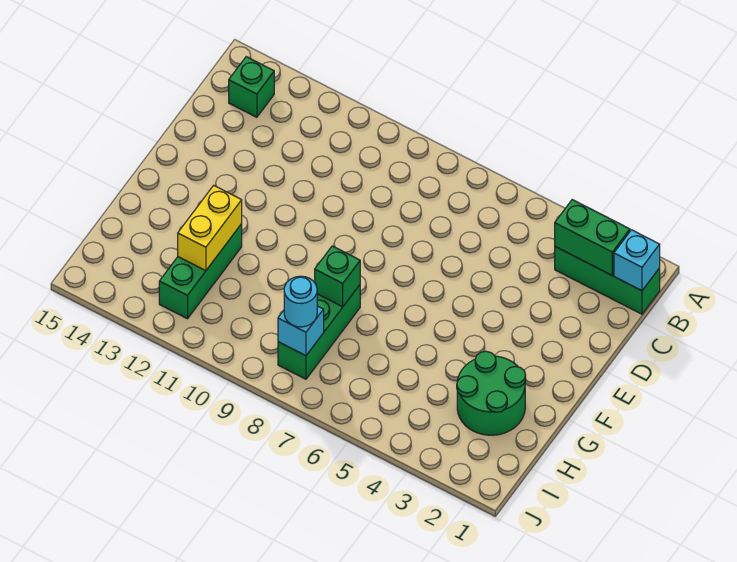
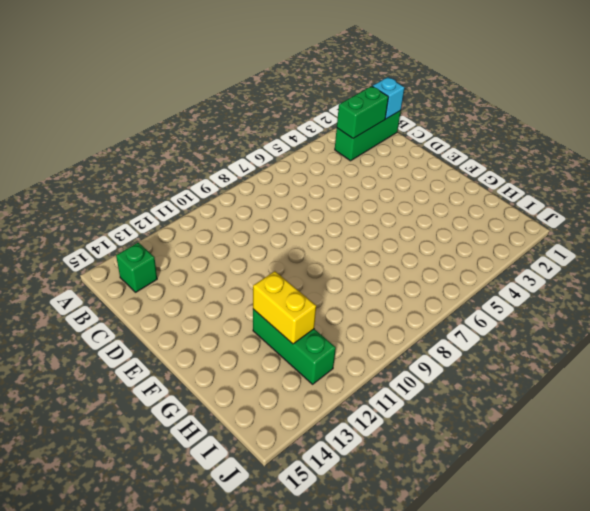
none -> green round brick G2:H3 level 1
none -> green brick G8:I8 level 1

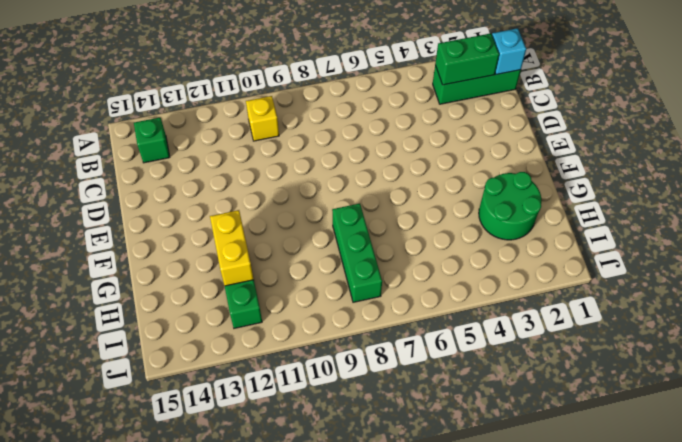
yellow brick B10 level 1 -> none
none -> green brick G8 level 2
none -> cyan brick I8 level 2

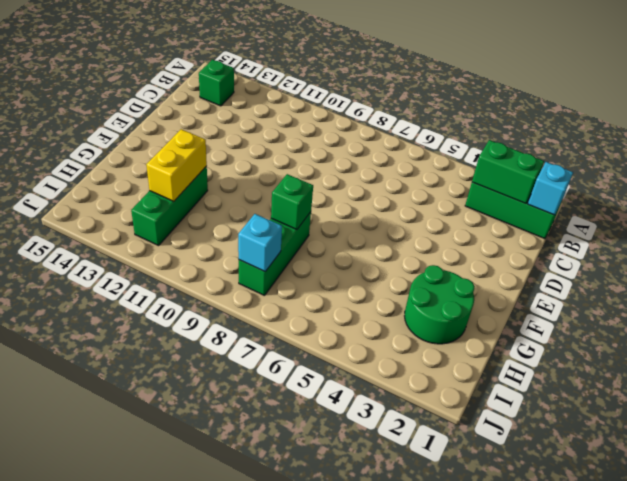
none -> cyan round brick I8 level 3

